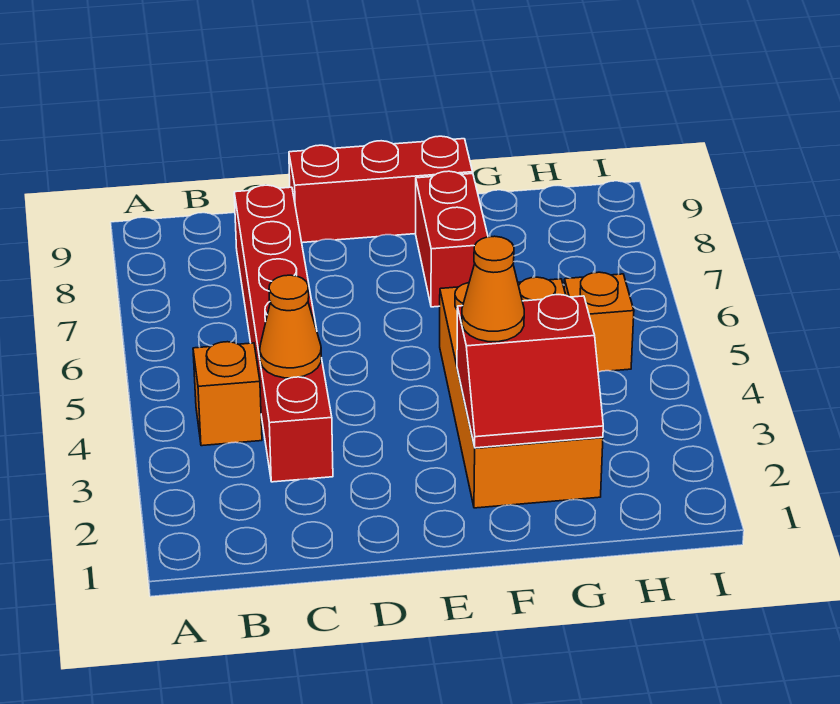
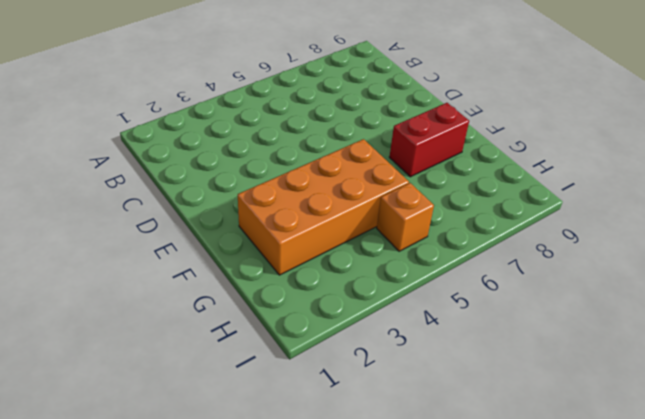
none -> orange brick B4 level 1
none -> red brick C3:C8 level 1

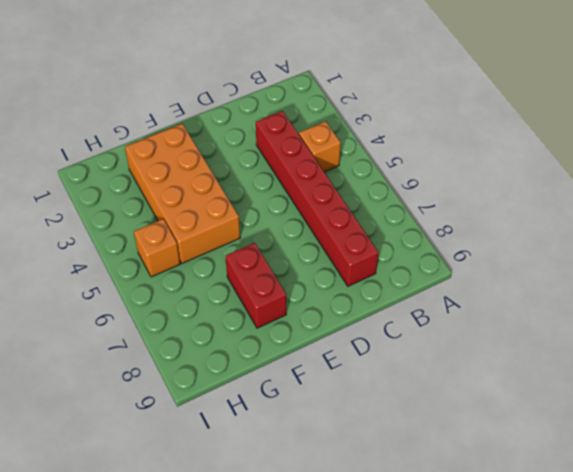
none -> red brick D9:F9 level 1
none -> orange cone C4 level 2

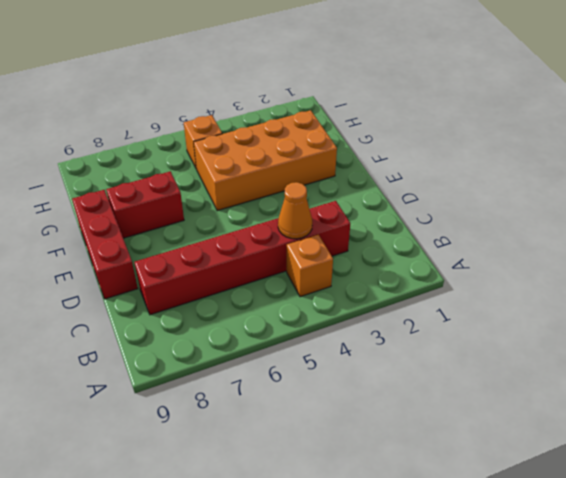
none -> red slope F2:G3 level 2 top 3
none -> orange cone F3 level 3

